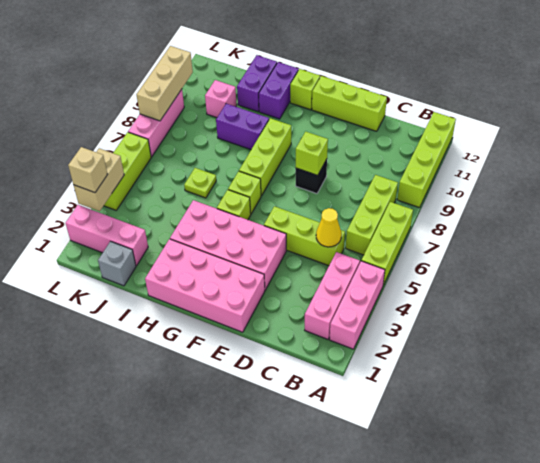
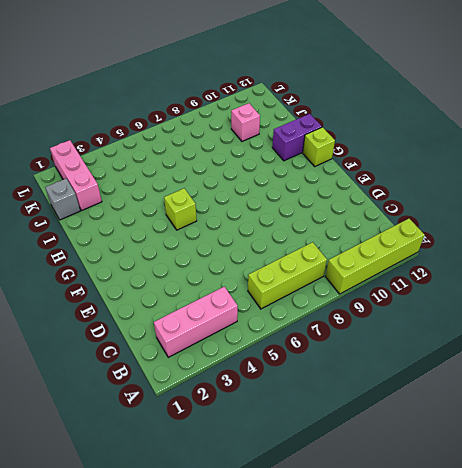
none -> pink brick A2:A4 level 1
none -> lime brick A5:A7 level 1
none -> lime brick C5:E5 level 1

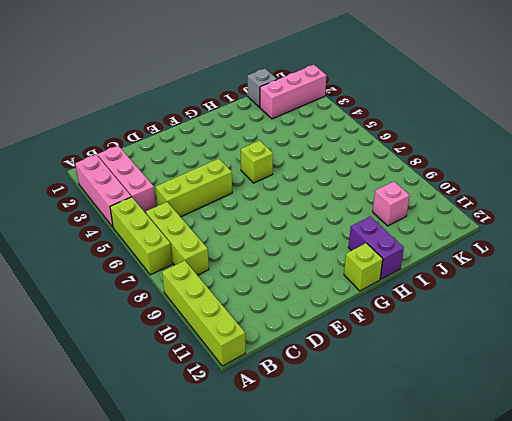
none -> lime brick D12:F12 level 1
none -> pink brick E1:H2 level 1
none -> pink brick E3:H4 level 1

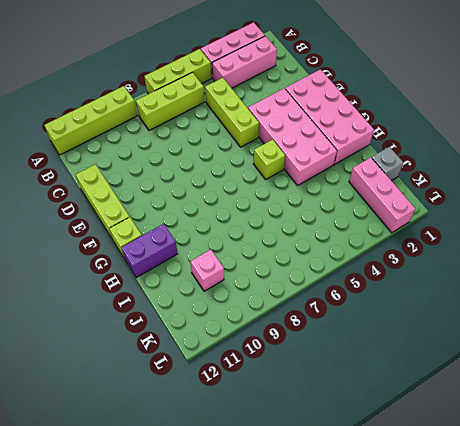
none -> black brick E8 level 1
none -> lime brick G6 level 1
none -> lime brick G7:G9 level 1

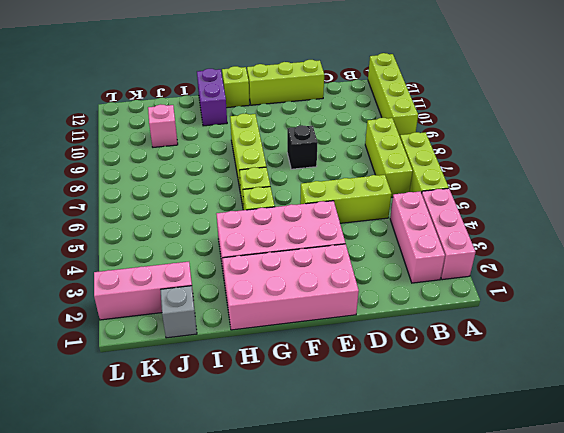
none -> purple brick H9:I9 level 1
none -> lime plate I6 level 1
none -> purple brick I11:I12 level 1

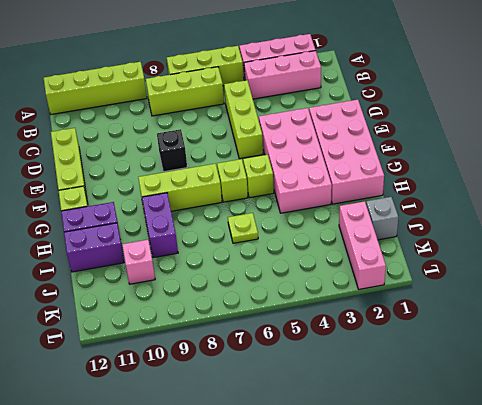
none -> lime brick L4:L6 level 1
none -> pink brick L7:L9 level 1
none -> yellow cone C5 level 2

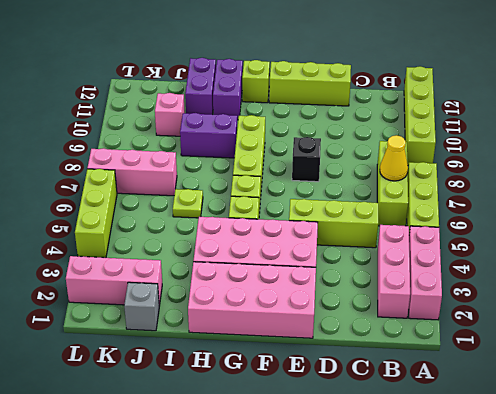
yellow cone B7 level 2 -> yellow cone C5 level 2
pink brick J7:L7 level 1 -> pink brick L7:L9 level 1
none -> lime brick E8 level 2
none -> tan brick L3:L4 level 2
none -> tan brick L8:L10 level 2

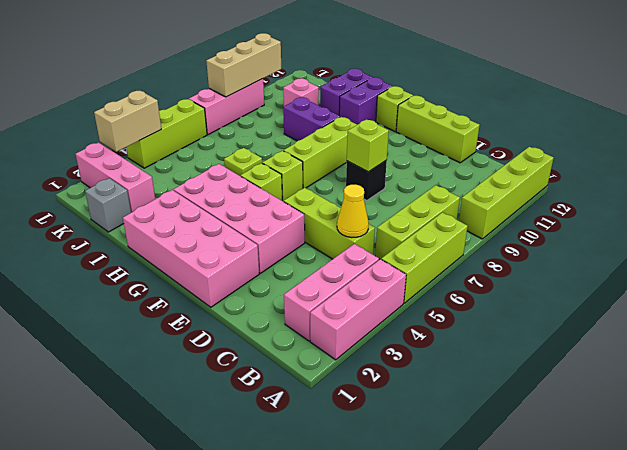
none -> tan brick L3 level 3

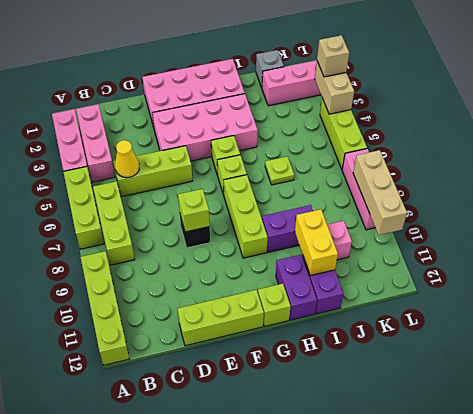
yellow brick I10:I11 level 2 -> none

